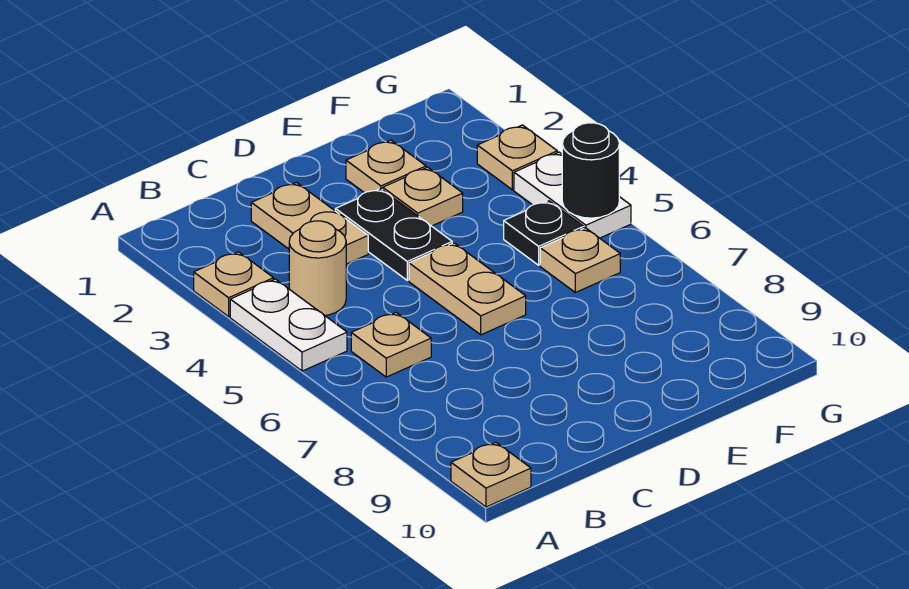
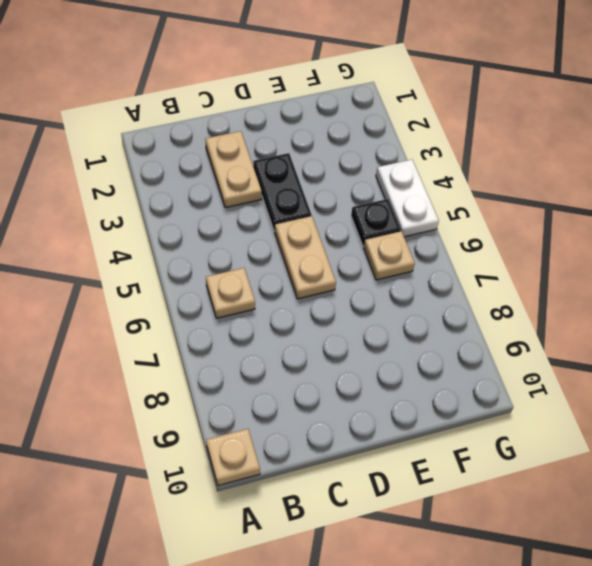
none -> tan plate A3 level 1
none -> white plate A4:A5 level 1
none -> tan round brick B4 level 1

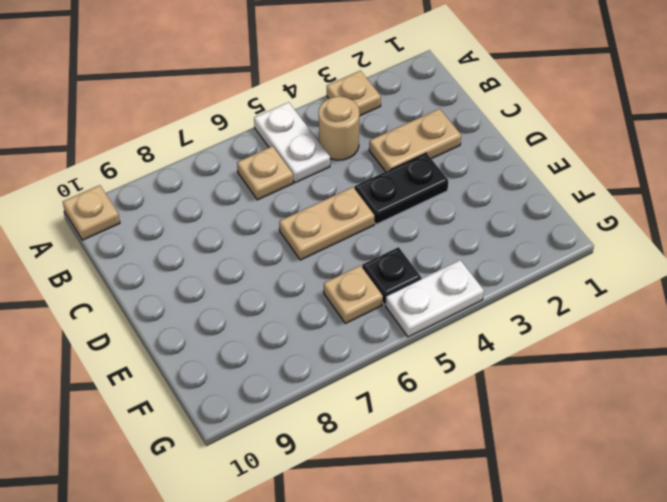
white plate A5:B5 level 1 -> white plate A4:A5 level 1
none -> tan plate E2 level 1
none -> tan plate E3 level 1
none -> tan plate G3 level 1

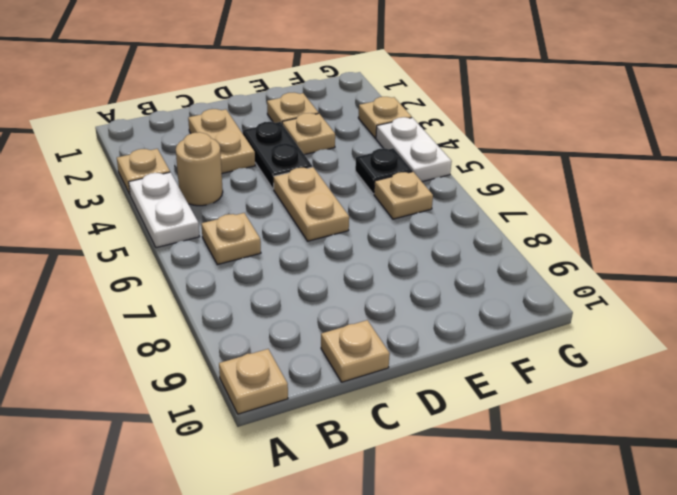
tan plate C10 level 1 -> none
none -> black round brick G5 level 2

